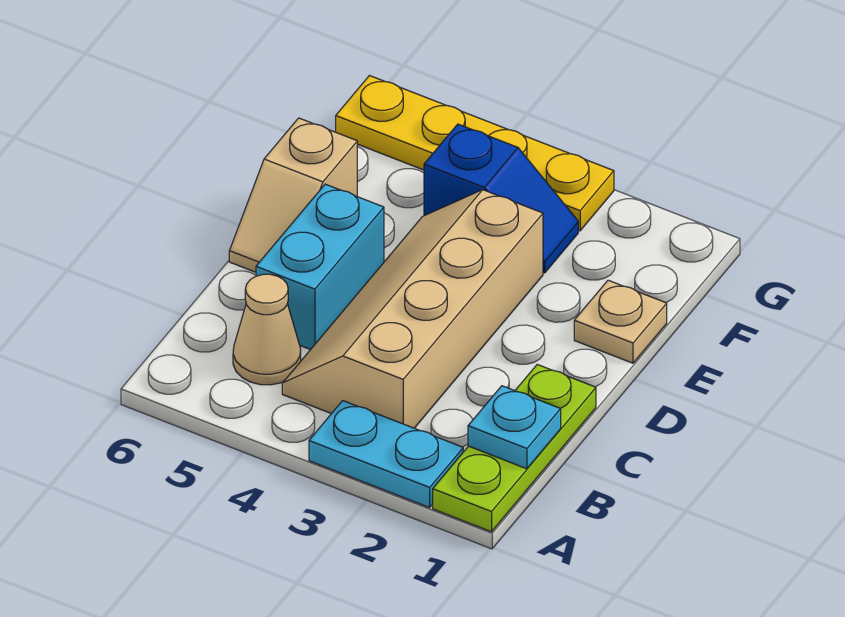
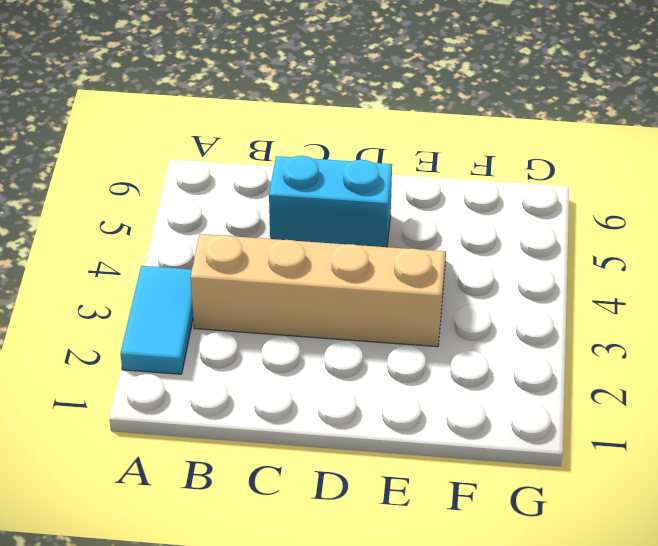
cyan tile A2:A3 level 1 -> cyan plate A2:A3 level 1
none -> lime plate A1:C1 level 1
none -> tan cone B5 level 1

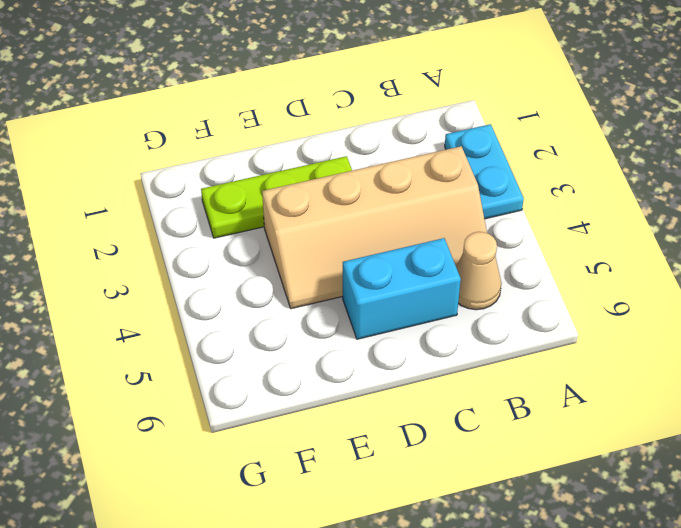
lime plate D2:F2 level 1 -> lime plate A1:C1 level 1
none -> tan slope D6:E6 level 1 top E
none -> tan plate E1 level 1

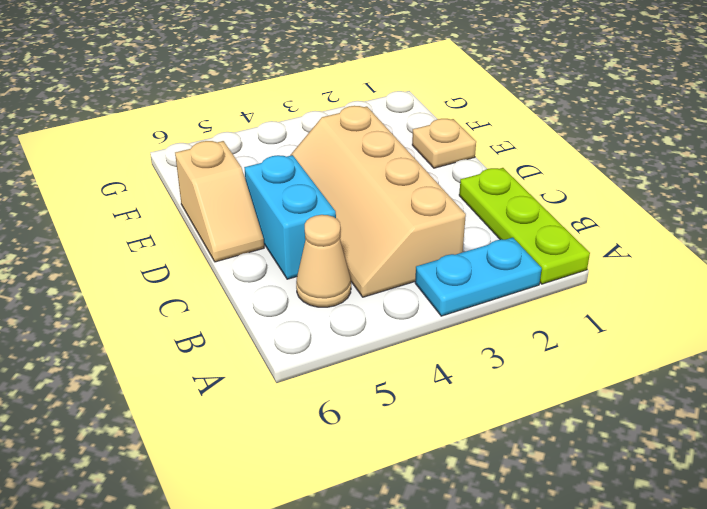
none -> blue slope F3:F4 level 1 top 4
none -> yellow plate G3:G6 level 1

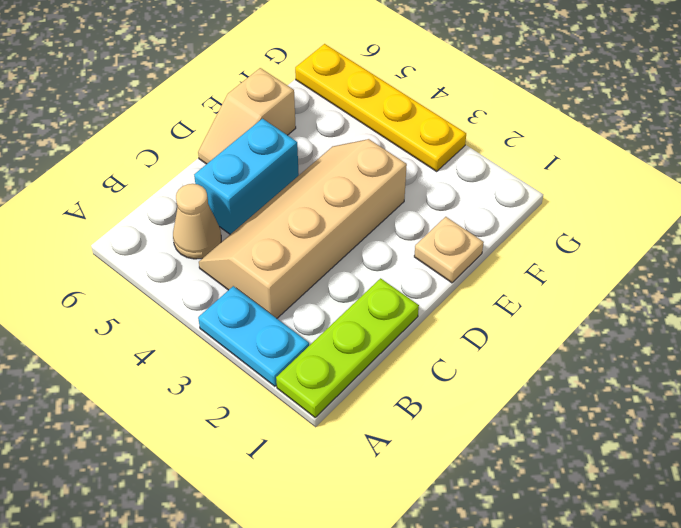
none -> blue slope F3:F4 level 1 top 4
none -> cyan plate B1 level 2

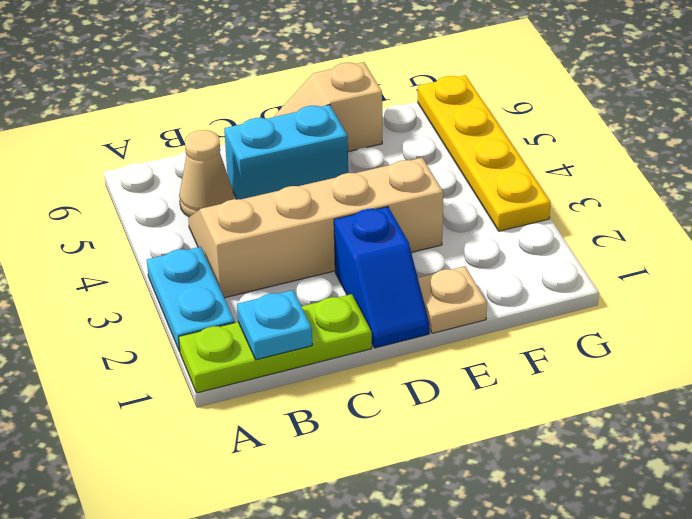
blue slope D1:D2 level 1 top 2 -> blue slope F3:F4 level 1 top 4

